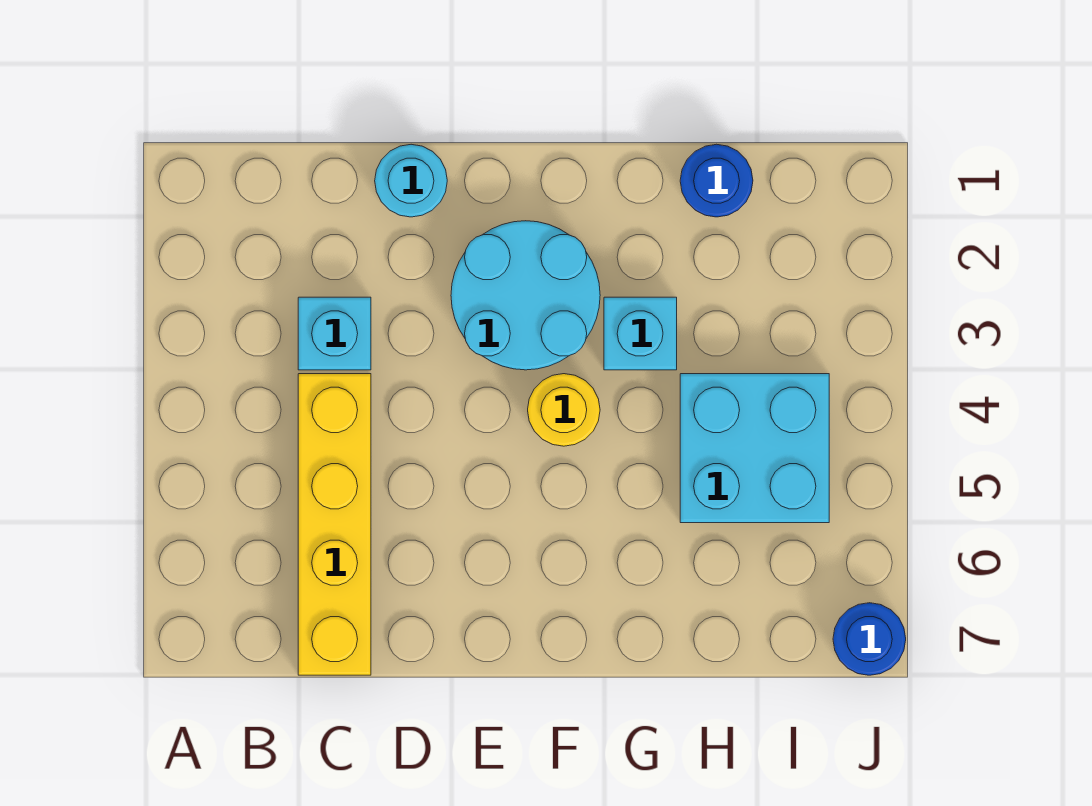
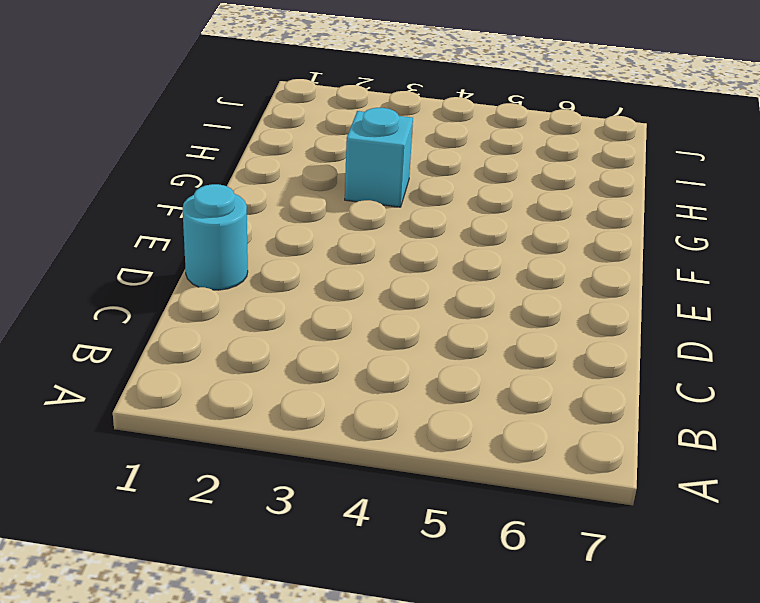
none -> cyan brick C3 level 1
none -> yellow brick C4:C7 level 1

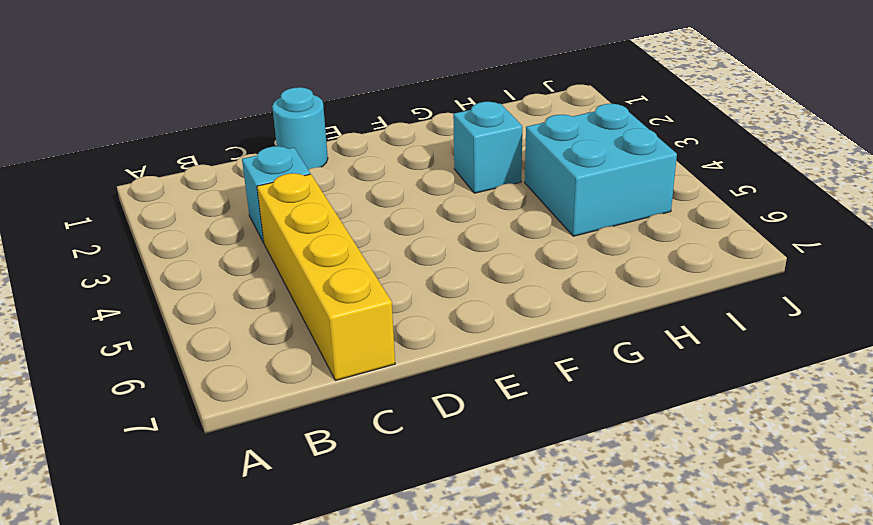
none -> cyan round brick E2:F3 level 1
none -> yellow round brick F4 level 1

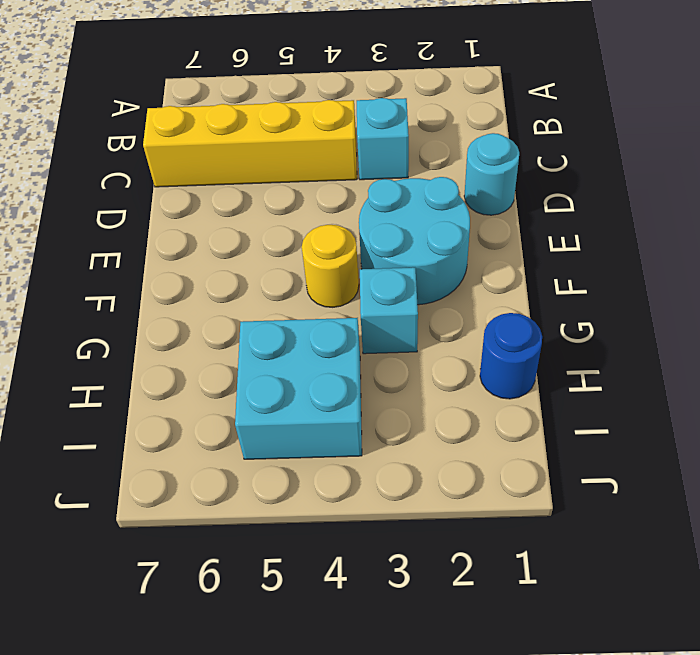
none -> blue round brick J7 level 1

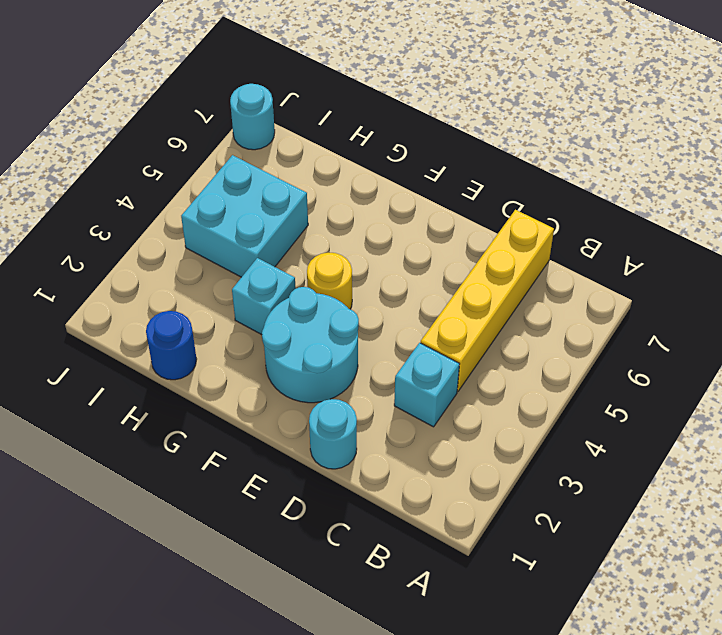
cyan round brick J7 level 1 -> blue round brick J7 level 1

